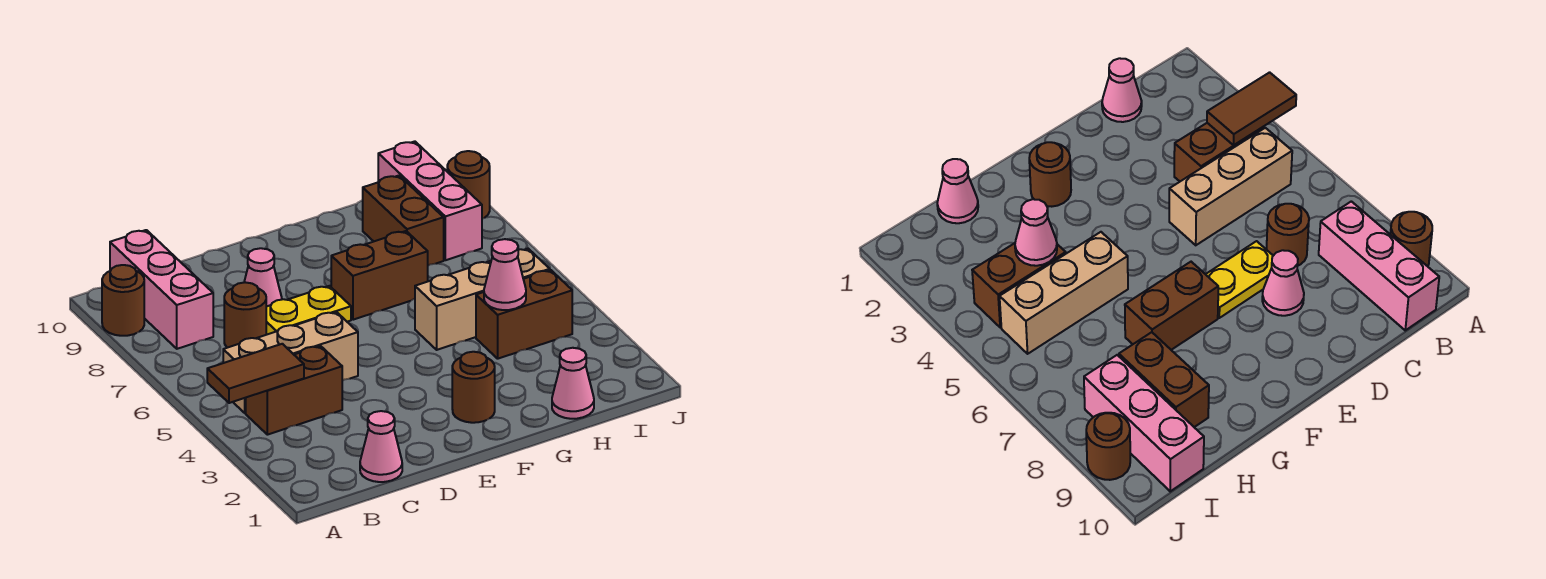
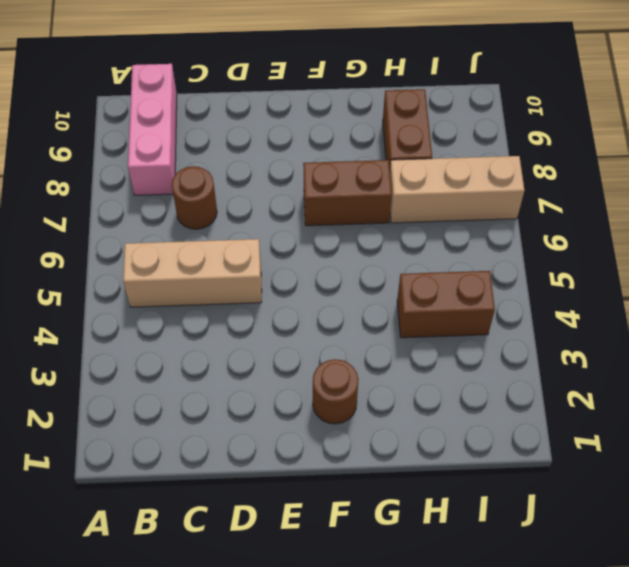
tan brick H7:J7 level 1 -> tan brick G5:I5 level 1
none -> brown round brick A9 level 1
none -> brown brick B4:C4 level 1
none -> pink cone C1 level 1

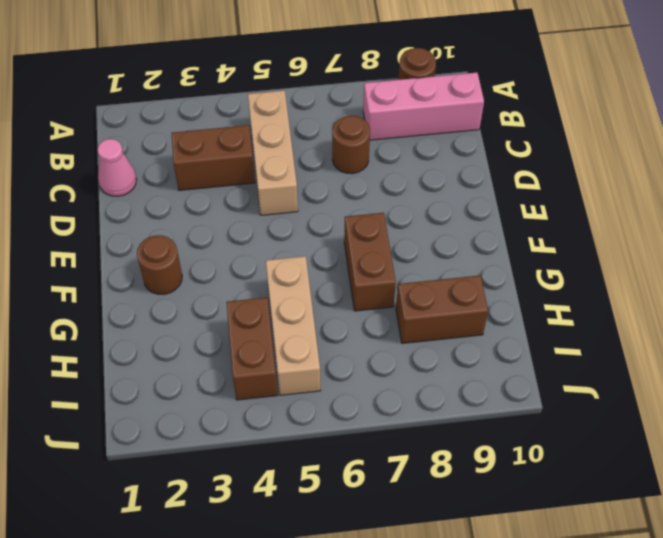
brown brick C3:C4 level 1 -> brown brick B4:C4 level 1
none -> yellow plate D7:E7 level 1
none -> pink cone D8 level 1
none -> pink cone H1 level 1

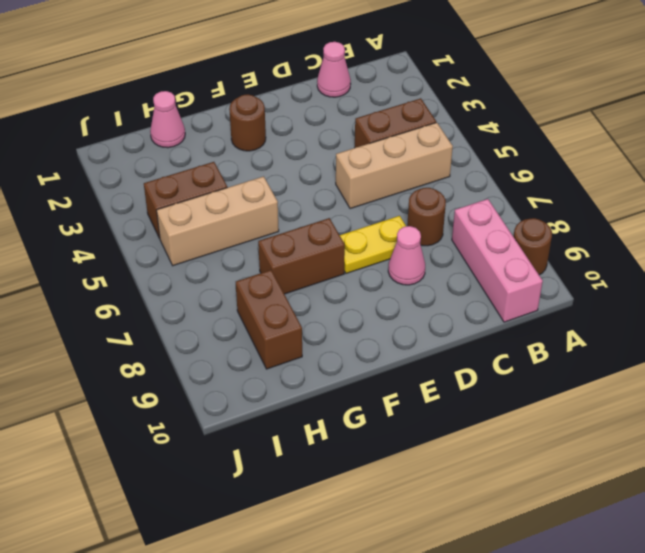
none -> pink brick I8:I10 level 1
none -> brown round brick J9 level 1
none -> brown tile A4:B4 level 2

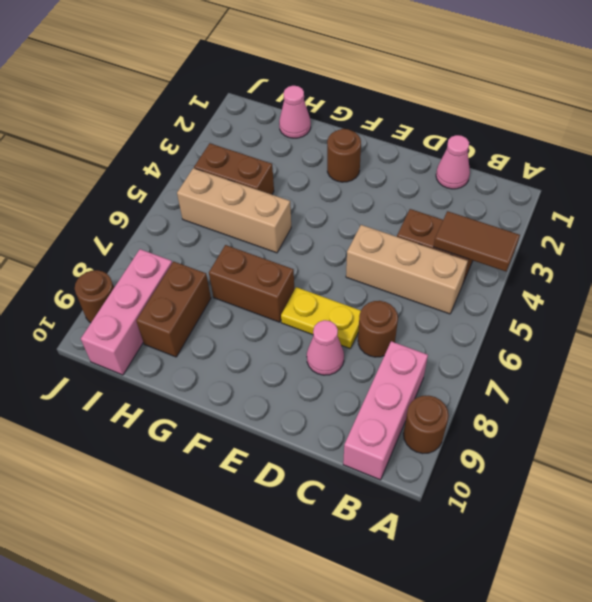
none -> pink cone H4 level 2

